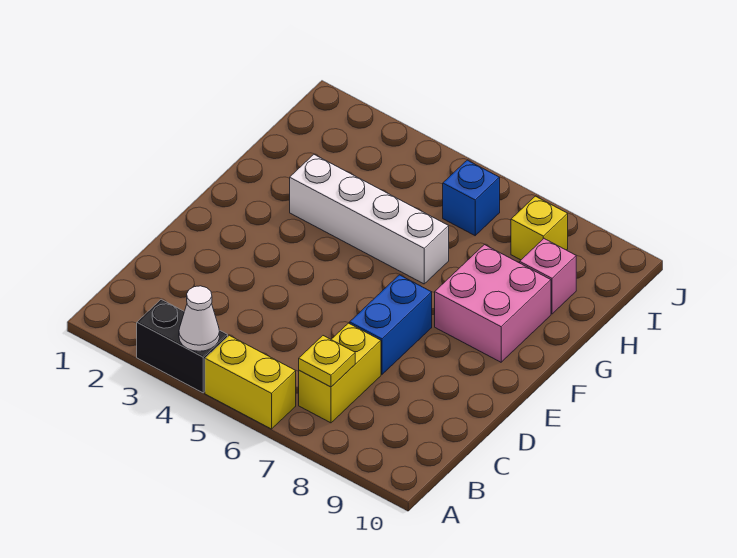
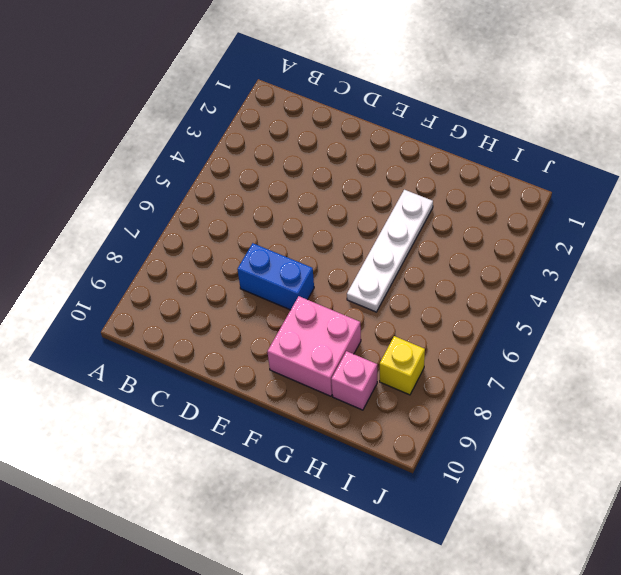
white plate G3:G6 level 1 -> white brick G3:G6 level 1
none -> black brick A3:A4 level 1
none -> yellow brick A5:A6 level 1

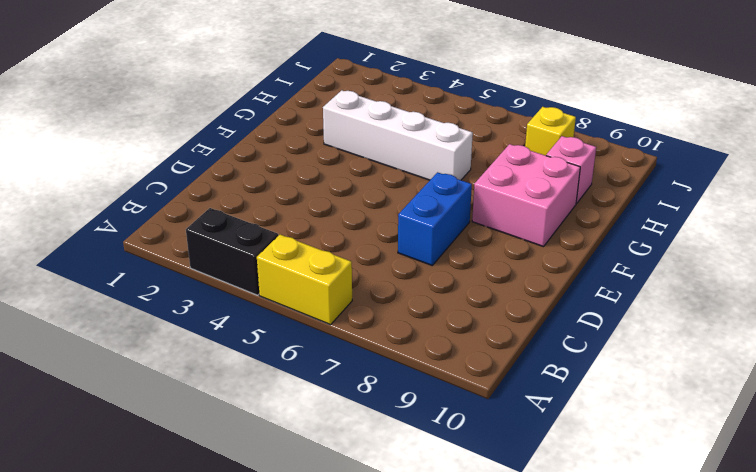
none -> yellow brick B7:C7 level 1
none -> blue brick I6 level 1

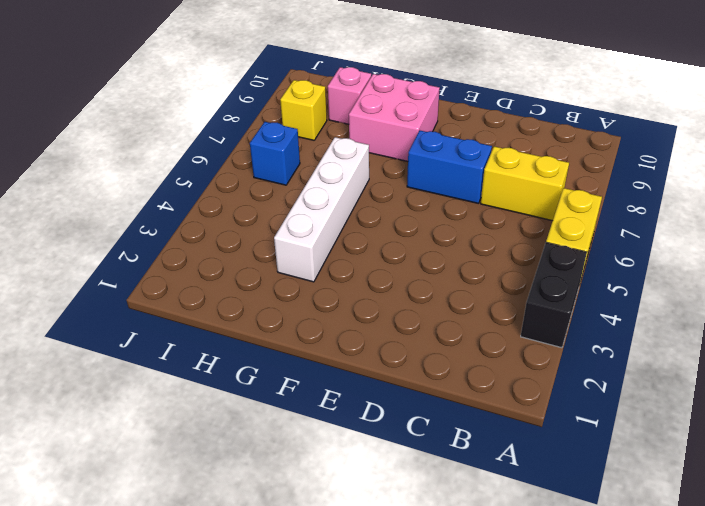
none -> white cone A4 level 2
none -> yellow plate B7 level 2

